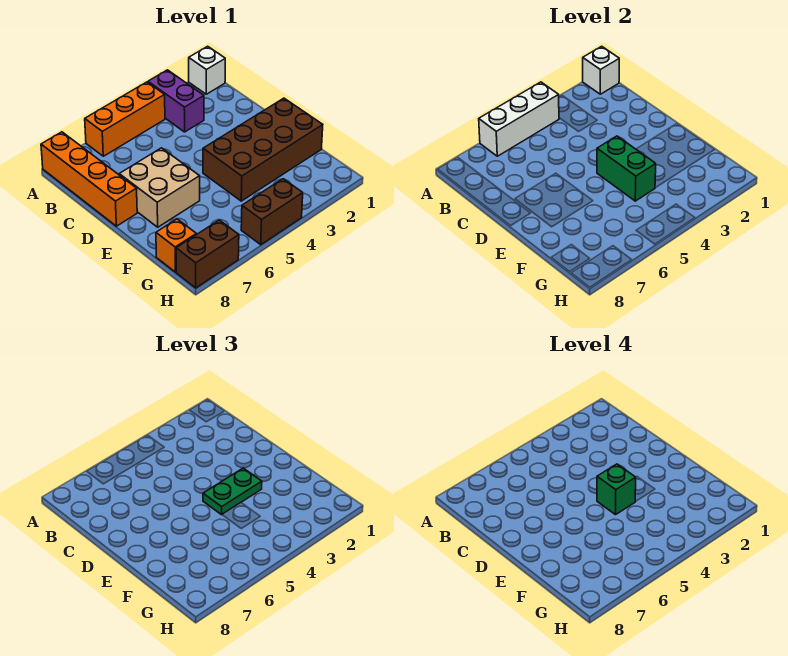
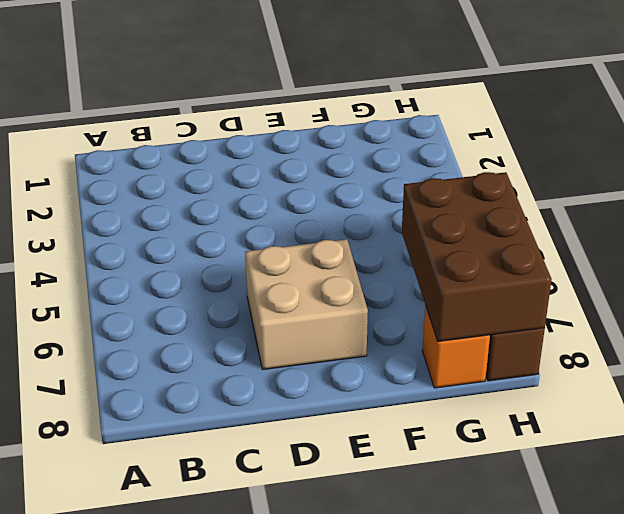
brown brick G6:H8 level 2 -> none
none -> white brick A1 level 1
none -> purple brick A3:B3 level 1
none -> orange brick A4:A6 level 1

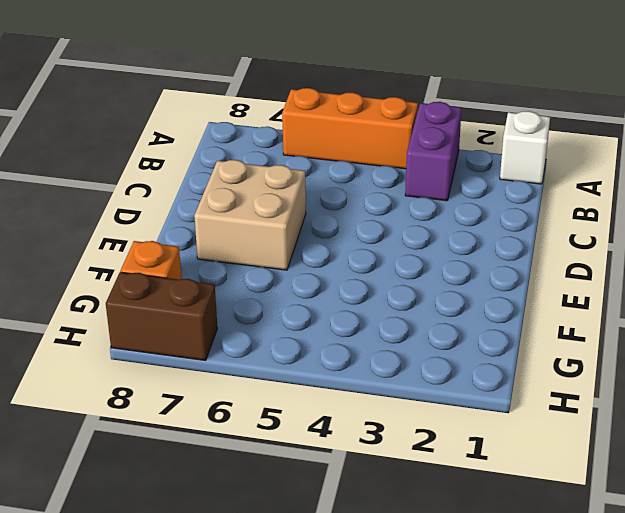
none -> orange brick A8:D8 level 1
none -> brown brick E1:F4 level 1
none -> brown brick H4:H5 level 1

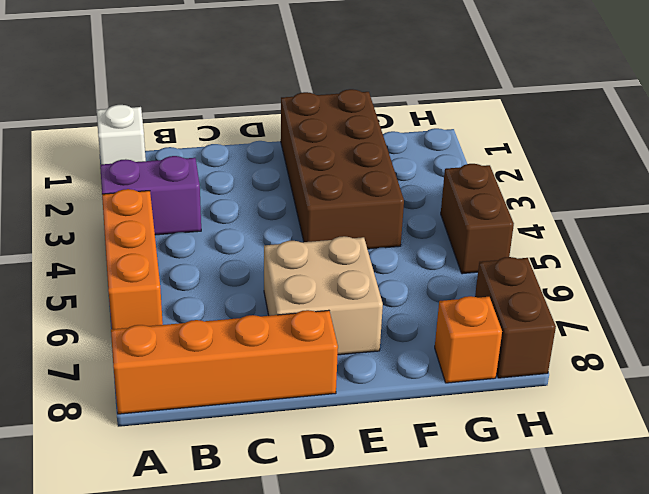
none -> white brick A1 level 2
none -> white brick A4:A6 level 2
none -> green brick E4:F4 level 2

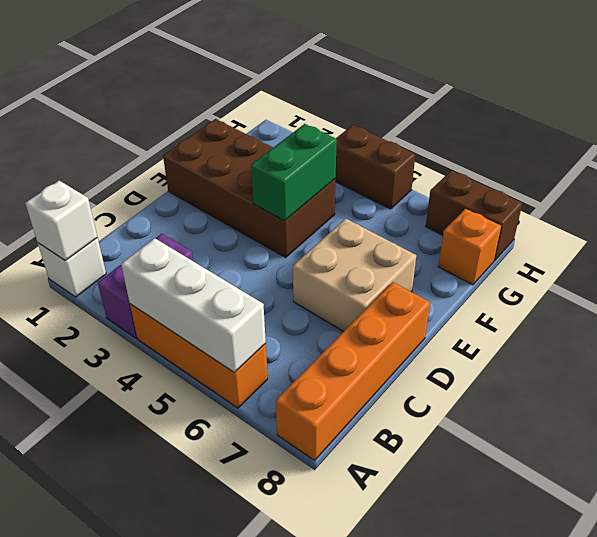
none -> green plate E3:E4 level 3
none -> green brick E4 level 4

